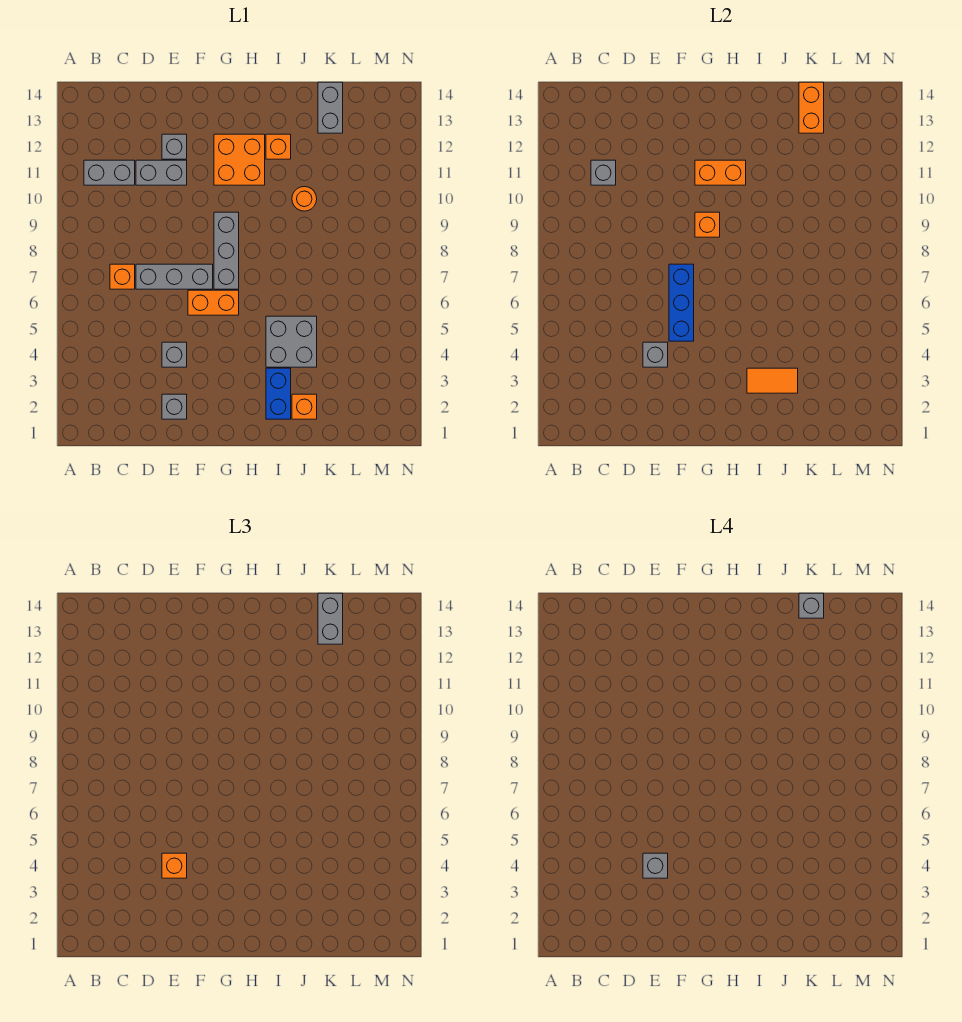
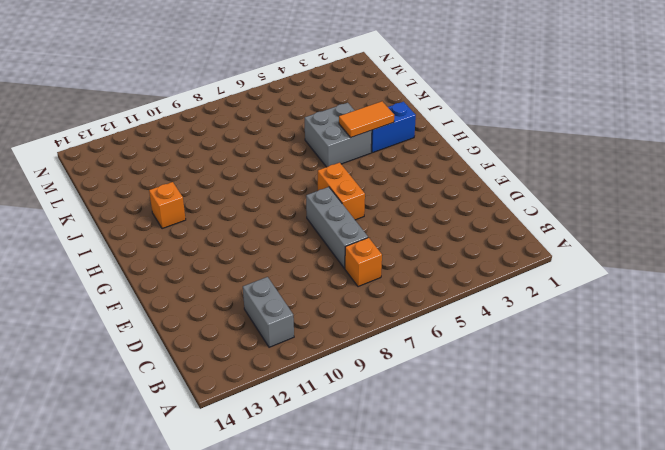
orange tile I3:I4 level 2 -> orange tile I3:J3 level 2
none -> grey brick D11:E11 level 1
none -> grey brick E2 level 1
none -> grey brick E4 level 1

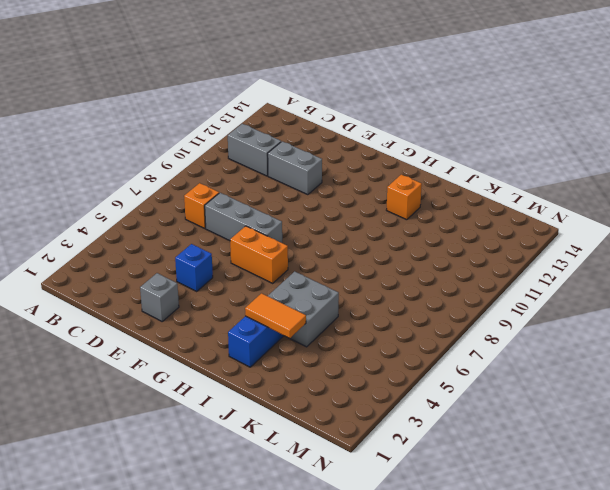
blue brick E4 level 1 -> grey brick E4 level 1
none -> grey brick E12 level 1
none -> grey brick G7:G9 level 1
none -> orange brick G11:H12 level 1

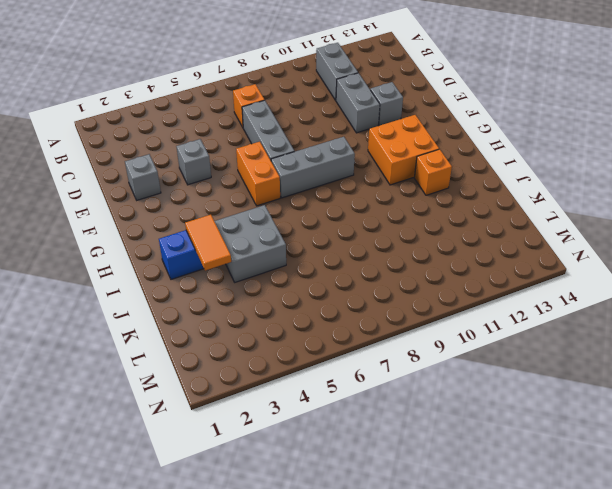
none -> orange brick J2 level 1
none -> orange round brick J10 level 1
none -> grey brick K13:K14 level 1

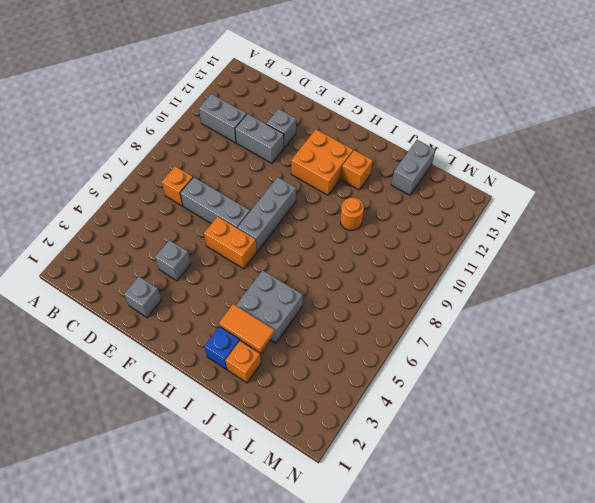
none -> grey brick C11 level 2
none -> grey brick E4 level 2
none -> blue brick F5:F7 level 2

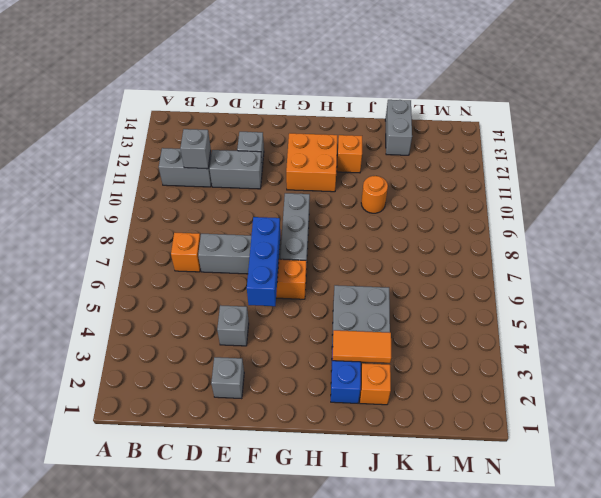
none -> grey brick E4 level 2
none -> orange brick G9 level 2
none -> orange brick G11:H11 level 2

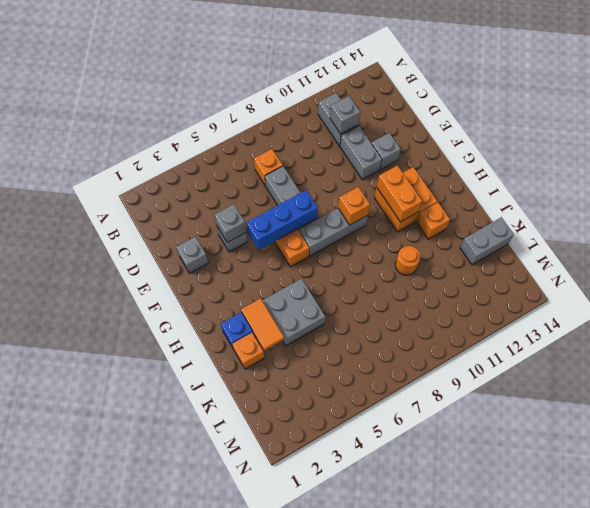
none -> orange brick K13:K14 level 2
none -> orange brick E4 level 3
none -> grey brick K13:K14 level 3

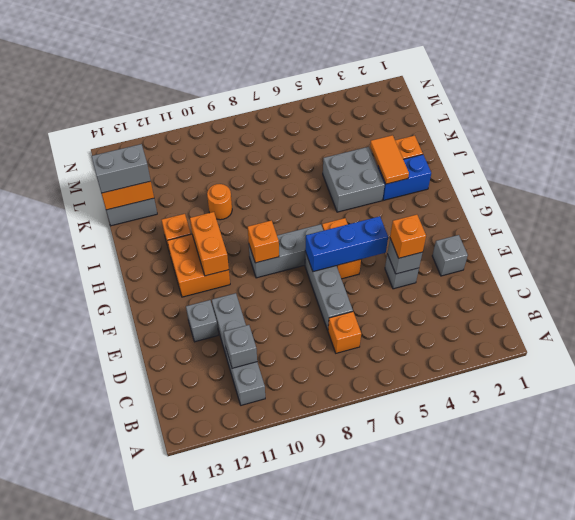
none -> grey brick E4 level 4
none -> grey brick K14 level 4

